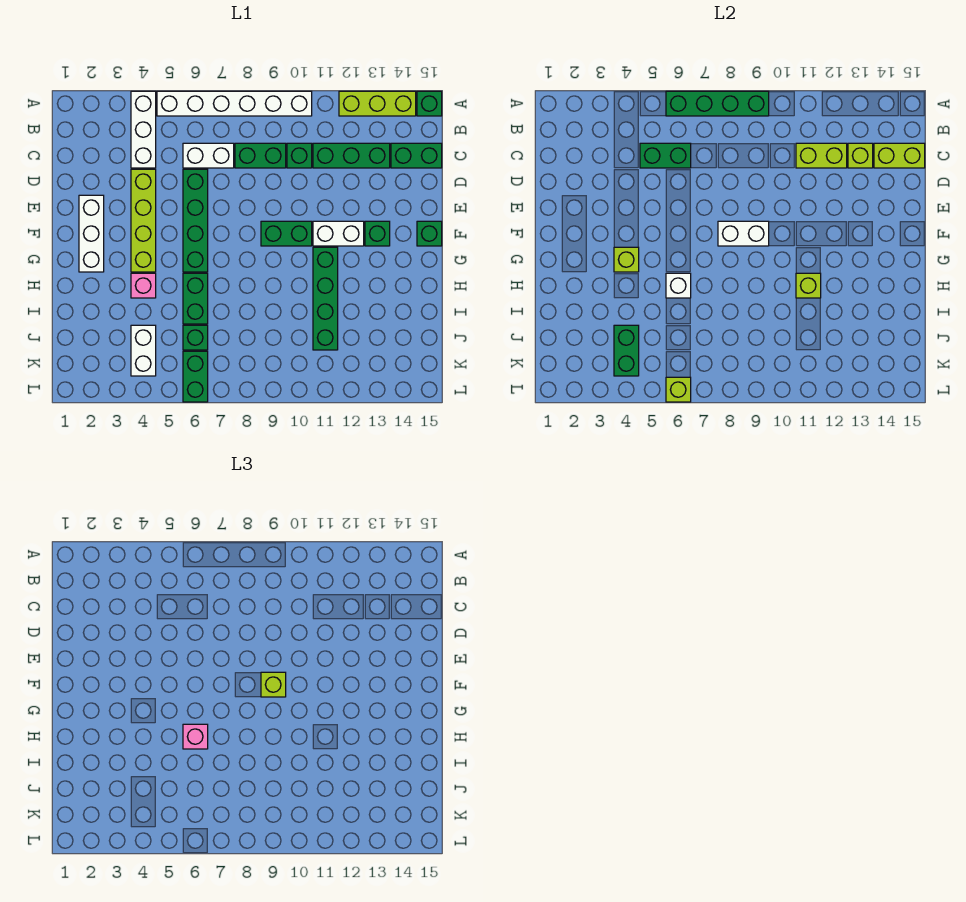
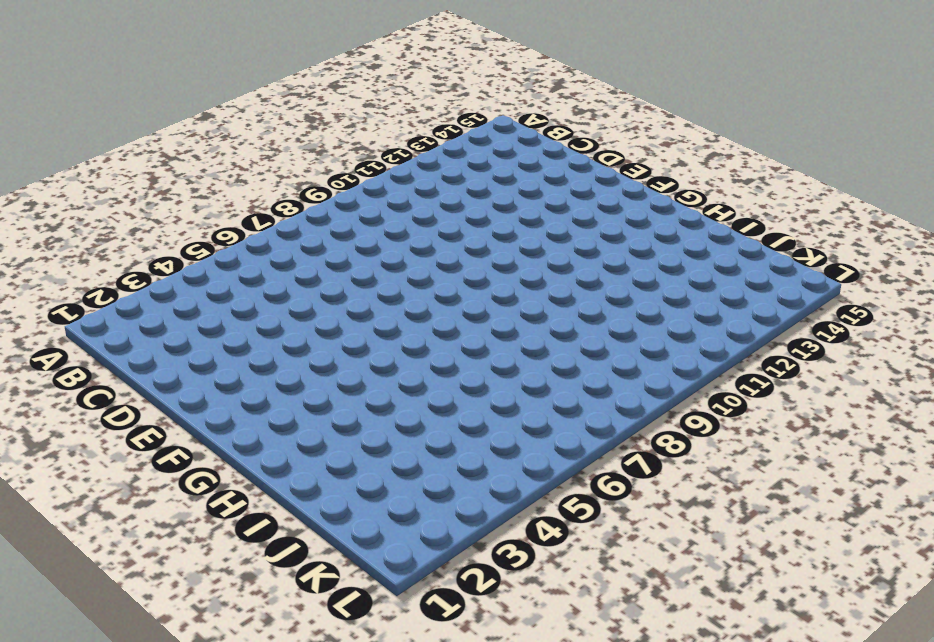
none -> white brick A4:C4 level 1
none -> white brick A5:A10 level 1
none -> lime brick A12:A14 level 1
none -> green brick A15 level 1

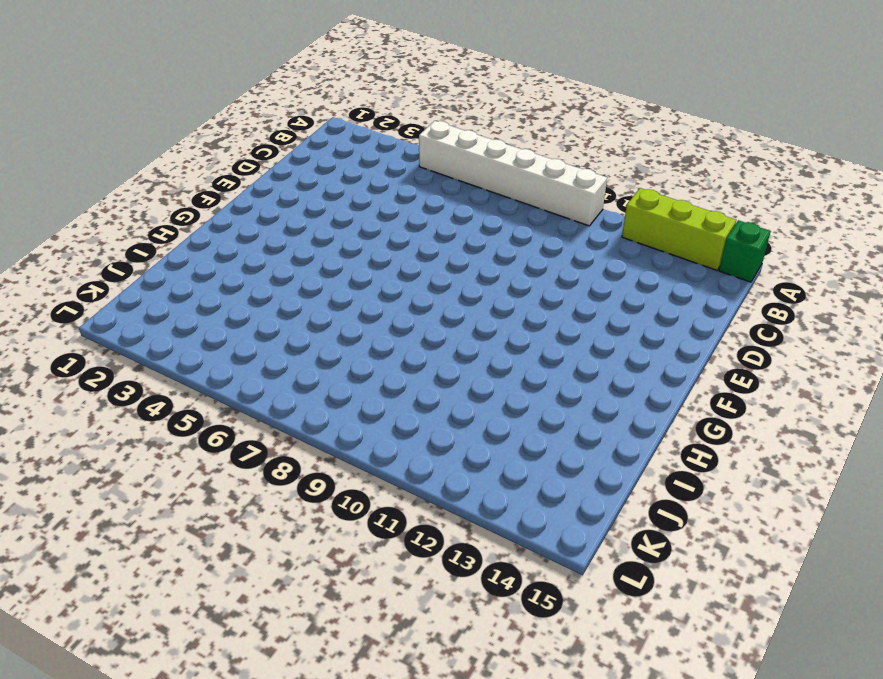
none -> white brick A4:C4 level 1
none -> white brick C6:C7 level 1
none -> green brick C8:C9 level 1
none -> green brick C10 level 1

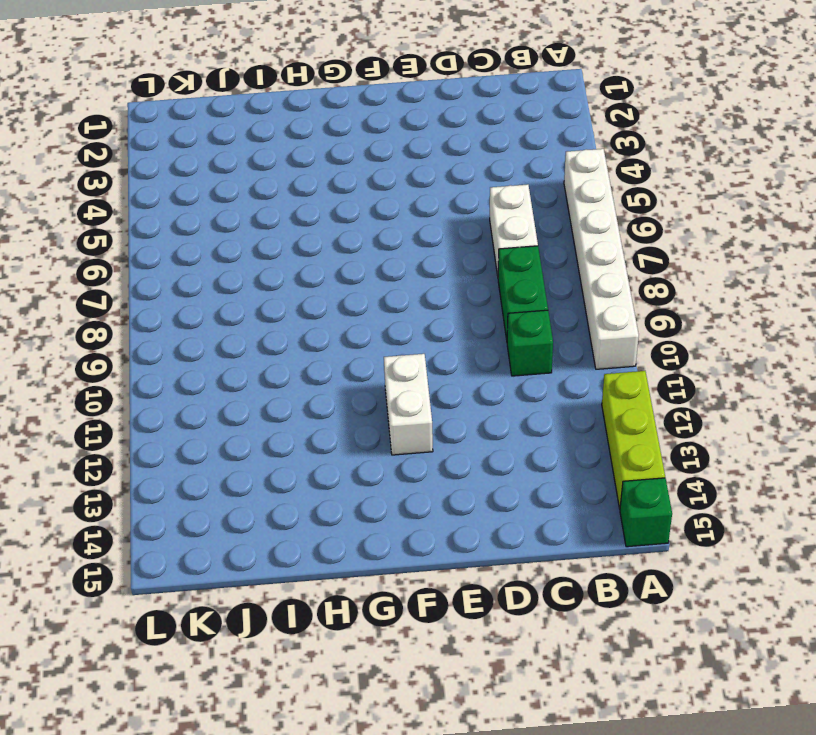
none -> white brick A4:C4 level 1
none -> green brick C11:C13 level 1
none -> green brick C14:C15 level 1
none -> lime brick D4:G4 level 1

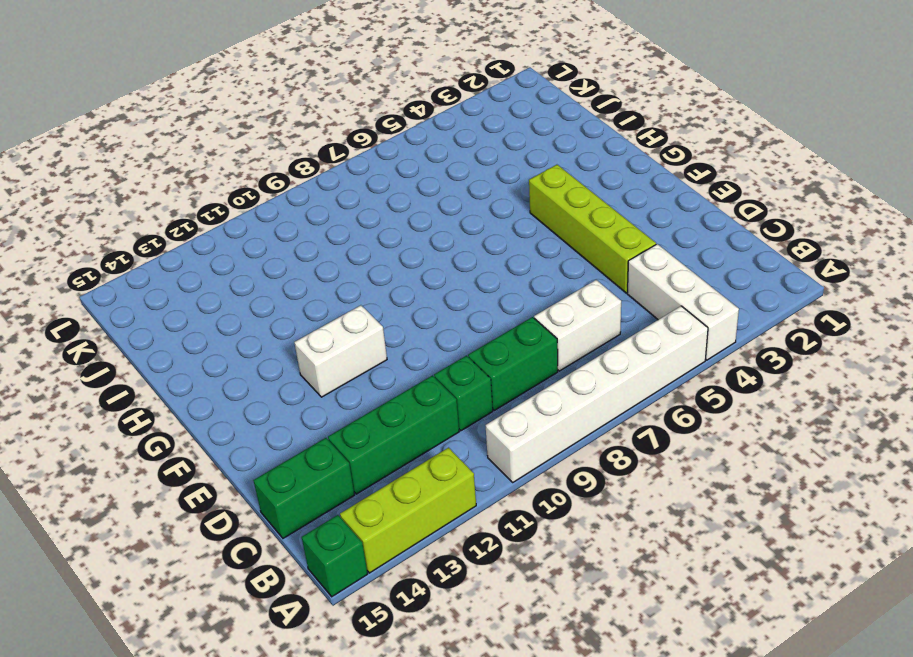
none -> green brick D6:G6 level 1
none -> white brick E2:G2 level 1
none -> green brick F9:F10 level 1
none -> green brick F13 level 1

